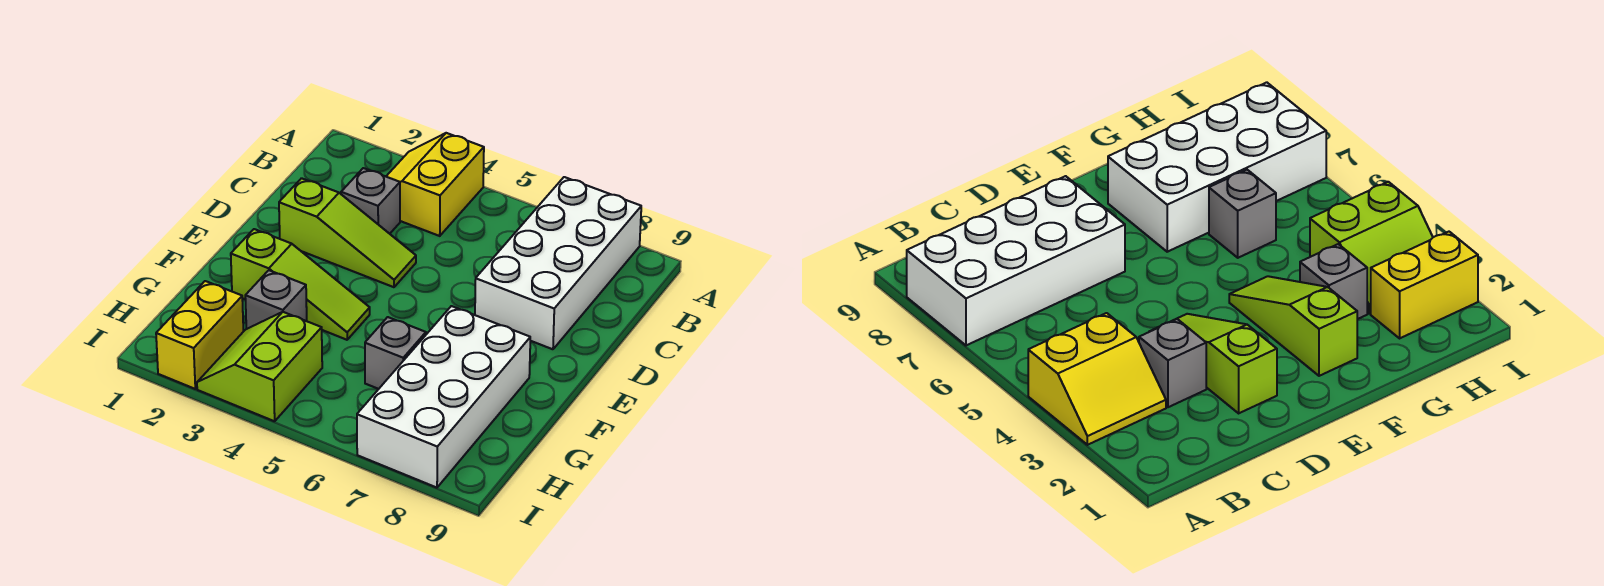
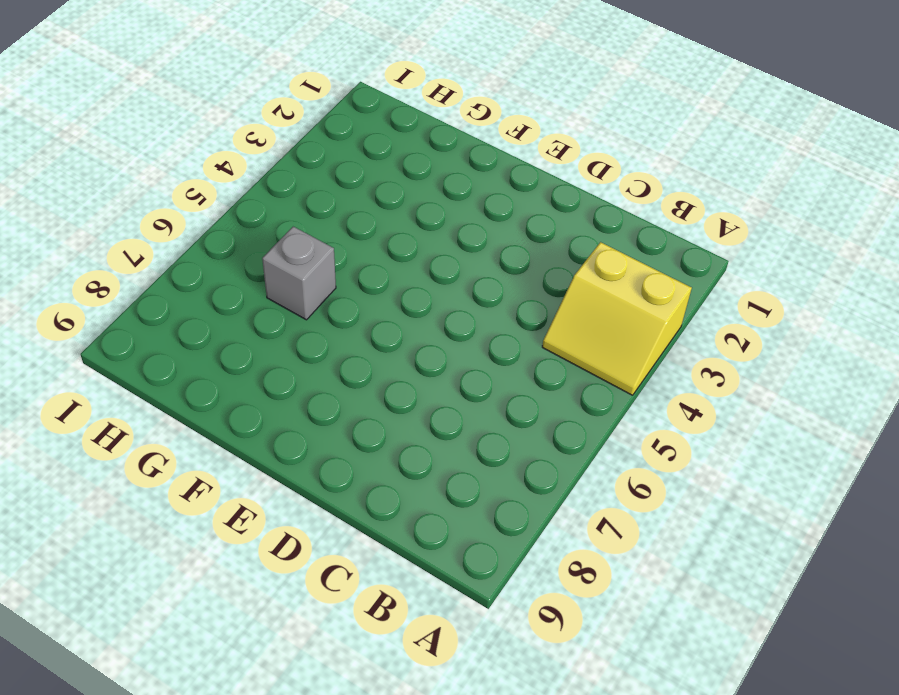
yellow slope A3:B4 level 1 top 3 -> yellow slope A3:B4 level 1 top 4
none -> white brick A7:D8 level 1
none -> grey brick C3 level 1

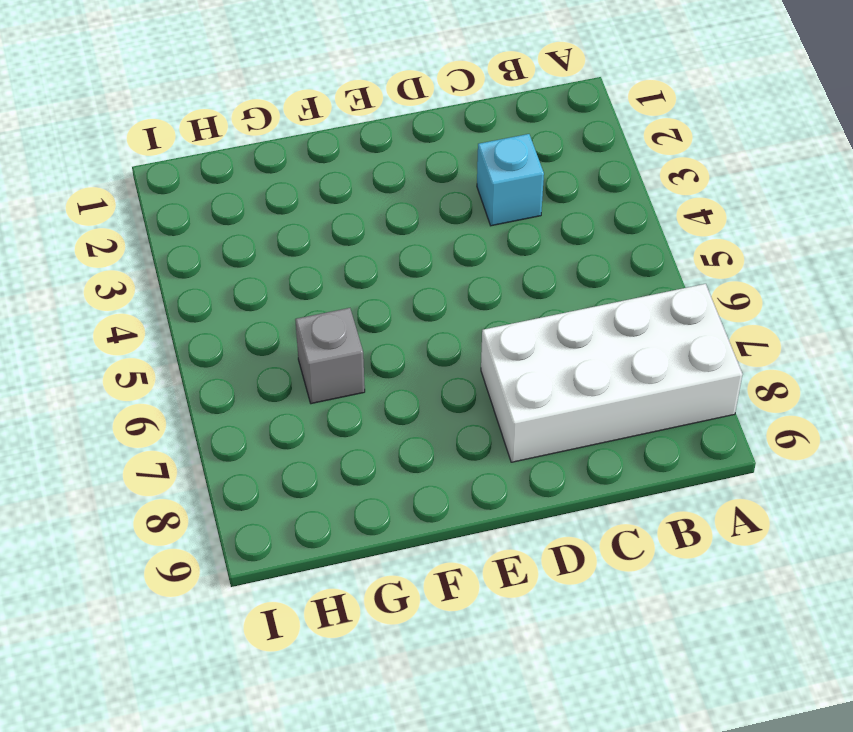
cyan brick C3 level 1 -> grey brick C3 level 1
none -> yellow slope A3:B4 level 1 top 4
none -> lime slope D2:D4 level 1 top 2

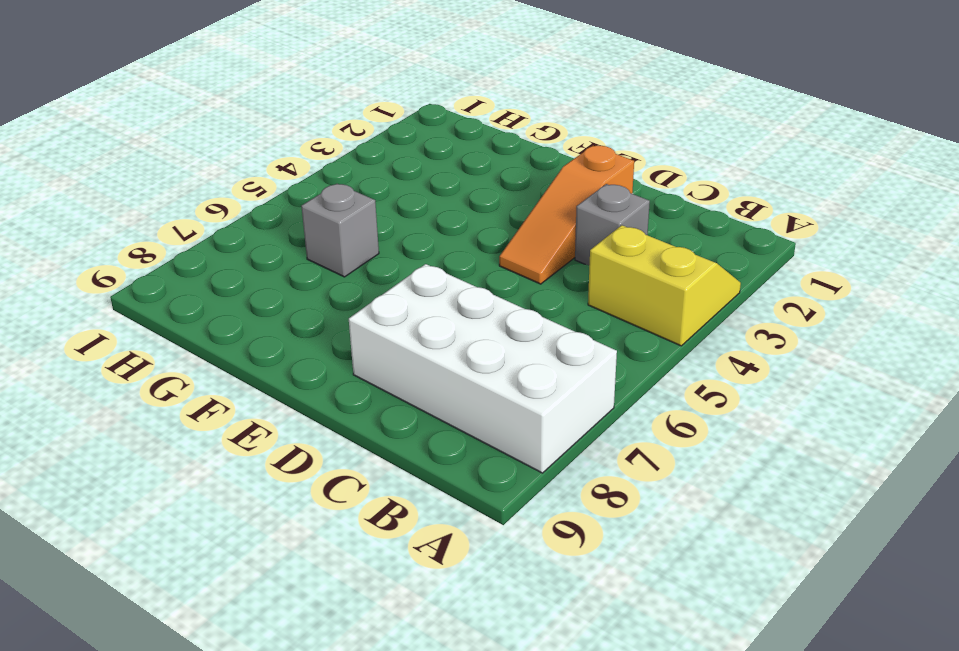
orange slope D2:D4 level 1 top 2 -> lime slope D2:D4 level 1 top 2
none -> lime slope F2:F4 level 1 top 2
none -> white brick F7:I8 level 1

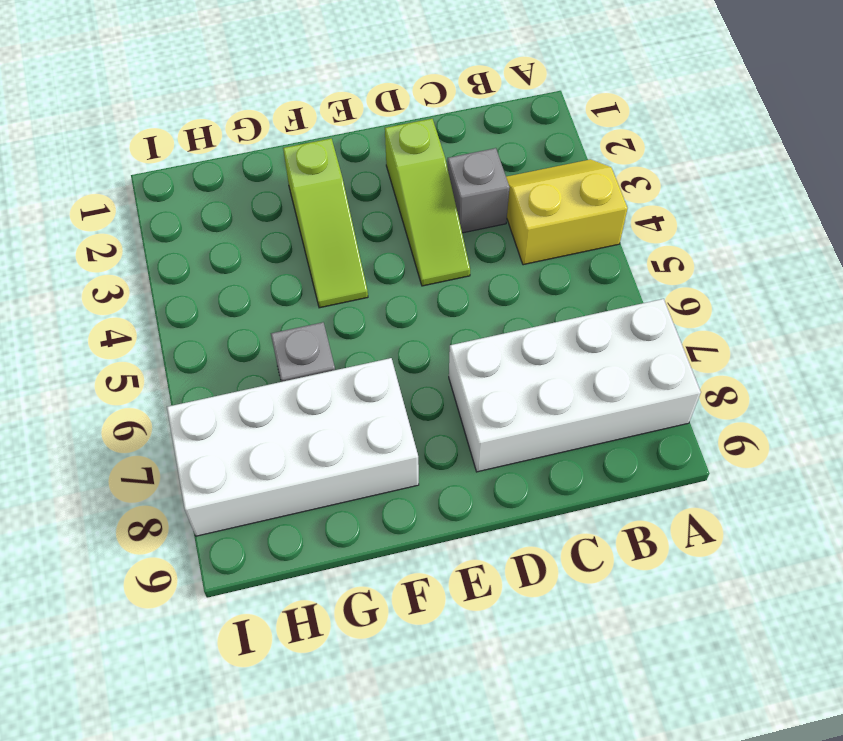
none -> grey brick G3 level 1
none -> yellow brick H2:I2 level 1

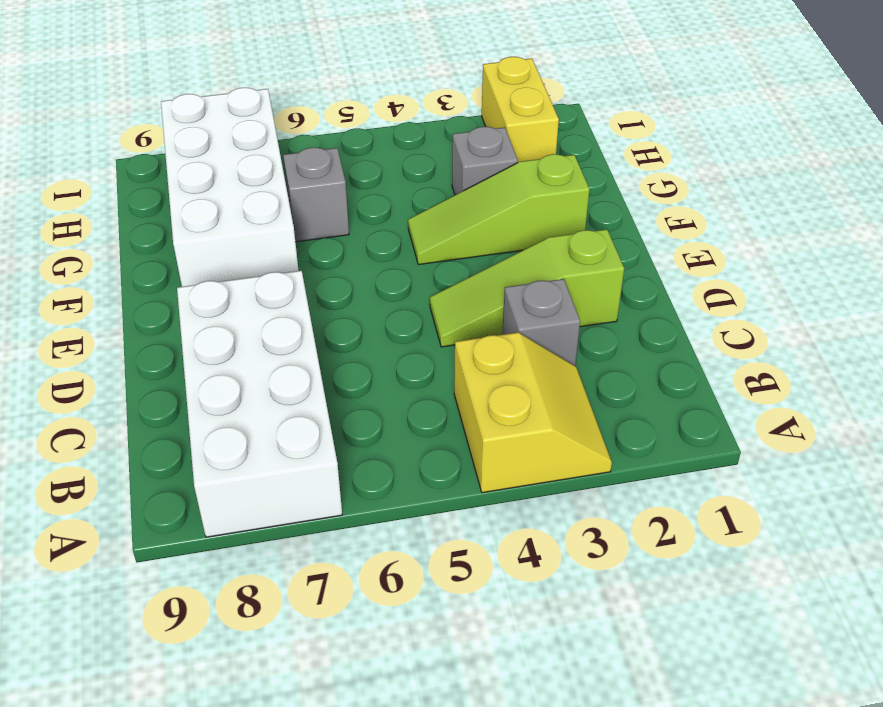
none -> lime slope H3:I4 level 1 top 4

